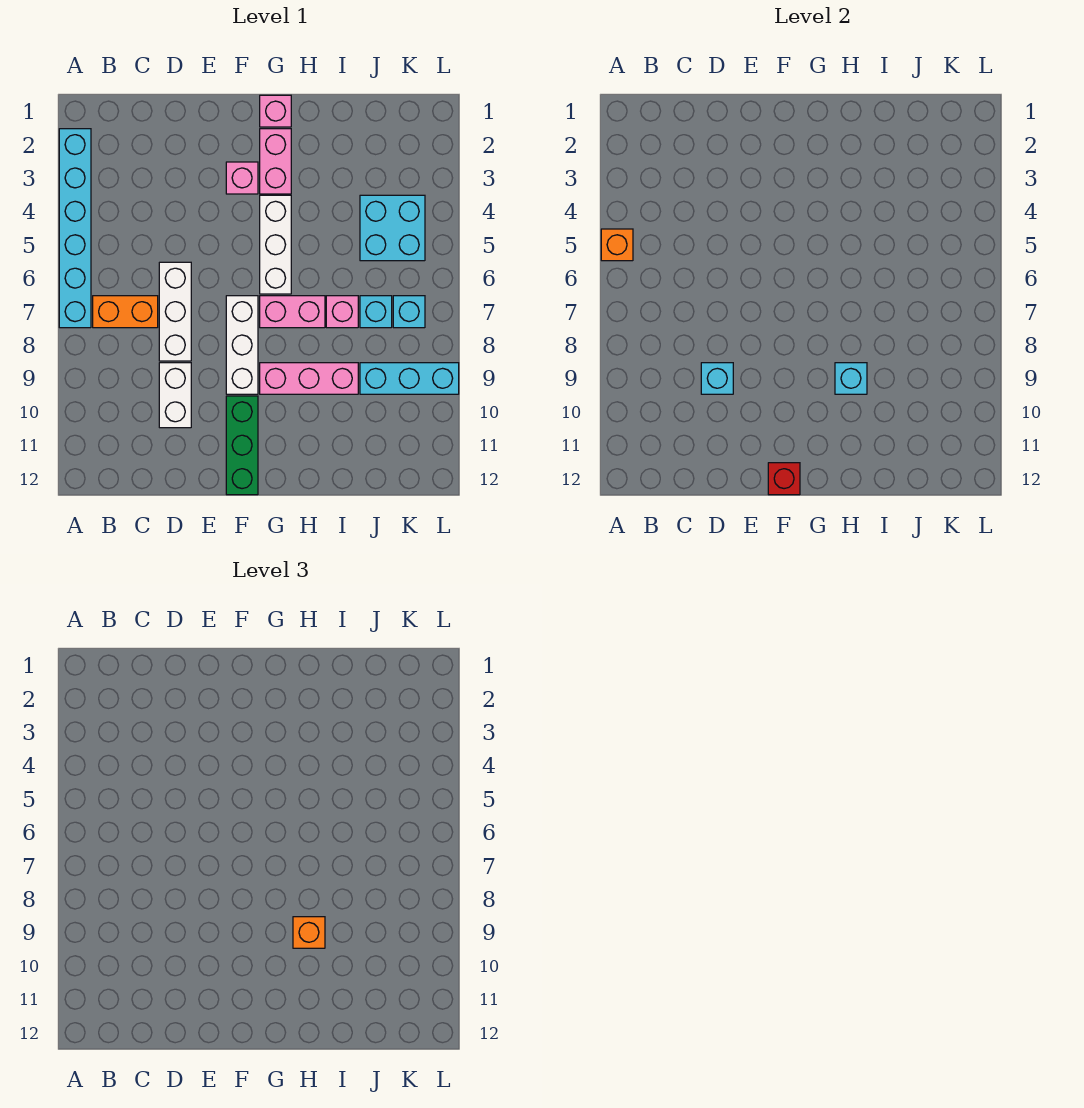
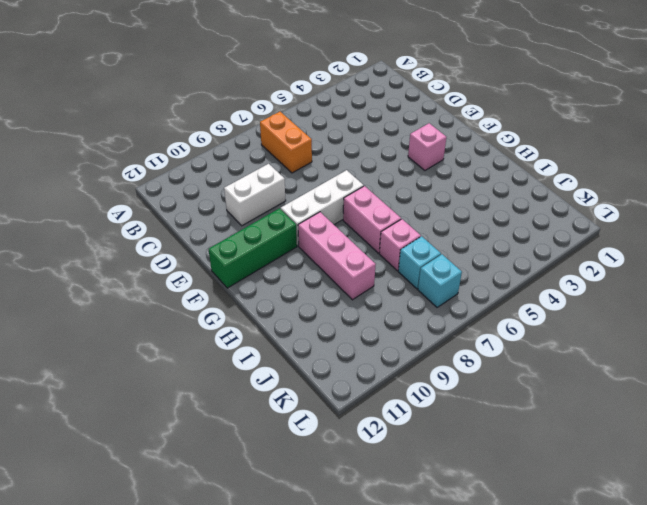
none -> cyan brick A2:A7 level 1
none -> white brick D6:D8 level 1
none -> pink brick G1 level 1

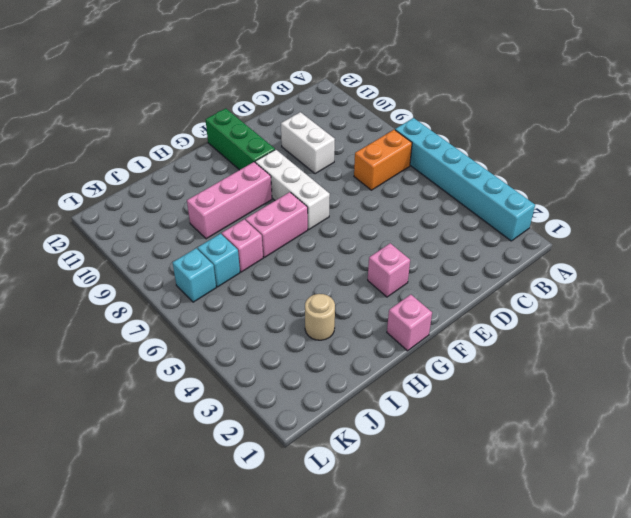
tan round brick I3 level 1 -> none
none -> white brick D6:D8 level 1
none -> pink brick G2:G3 level 1
none -> white brick G4:G6 level 1

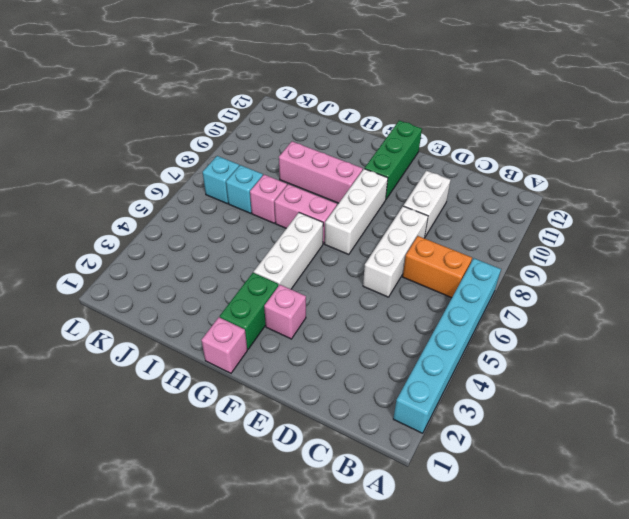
green brick G2:G3 level 1 -> pink brick G2:G3 level 1
none -> cyan brick J4:K5 level 1
none -> cyan brick J9:L9 level 1
none -> orange brick A5 level 2

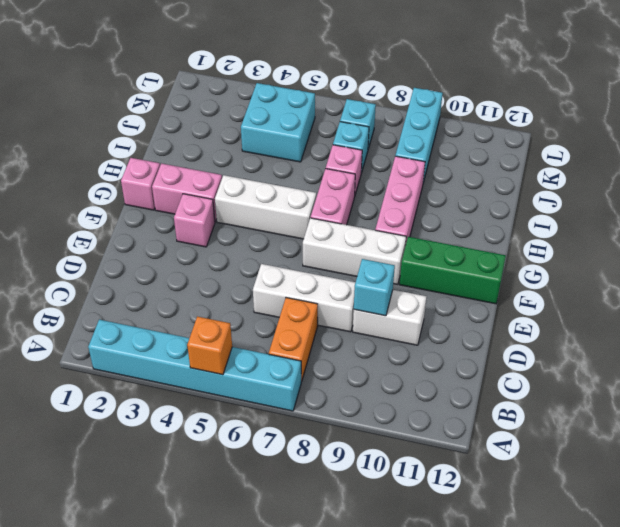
none -> red brick F12 level 2
none -> cyan brick H9 level 2
none -> orange brick H9 level 3

